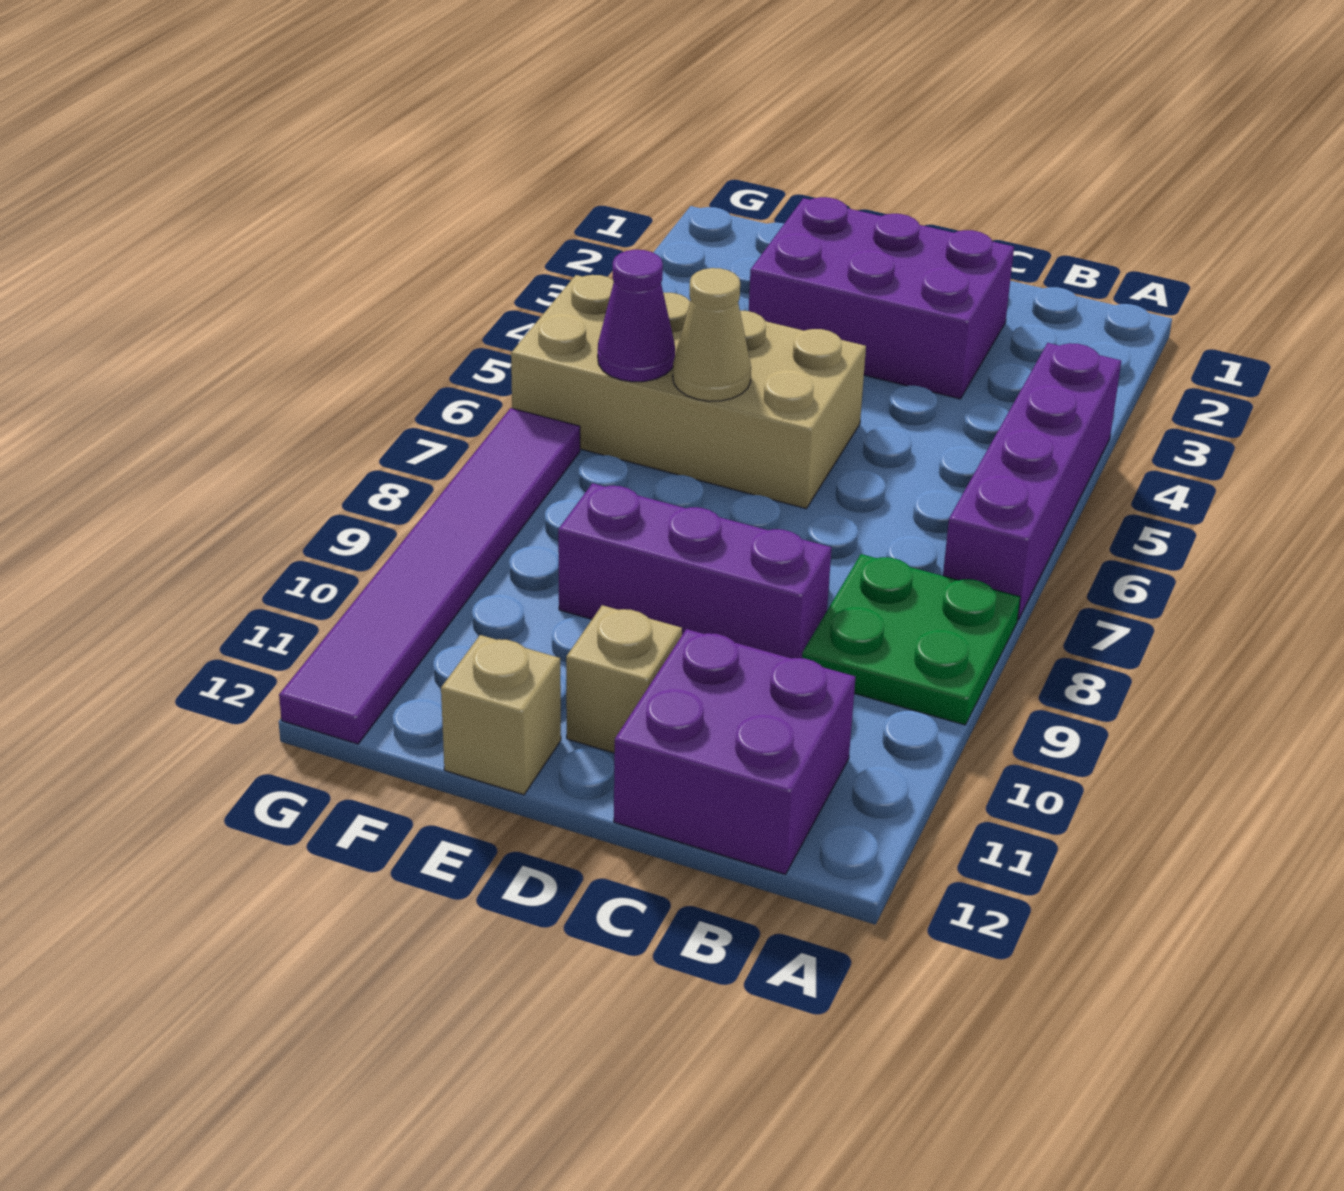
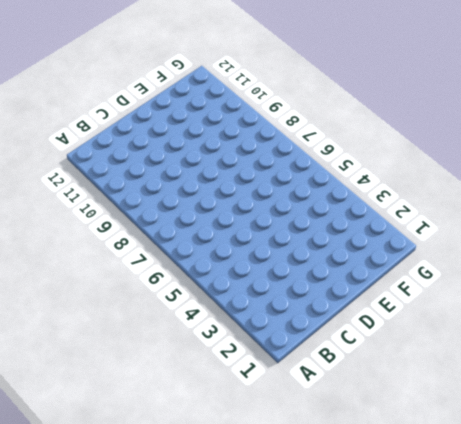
none -> purple brick A4:A7 level 1
none -> green plate A8:B9 level 1

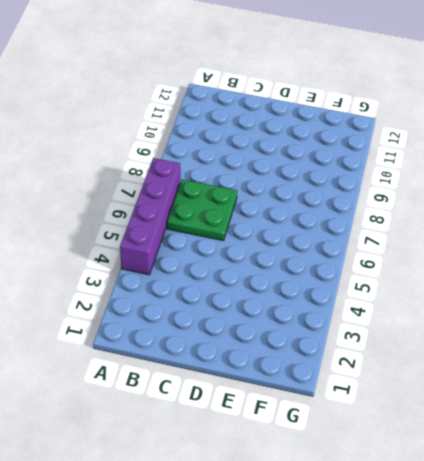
green plate B6:C7 level 1 -> green plate A8:B9 level 1
none -> purple brick B11:C12 level 1
none -> purple brick C2:E3 level 1

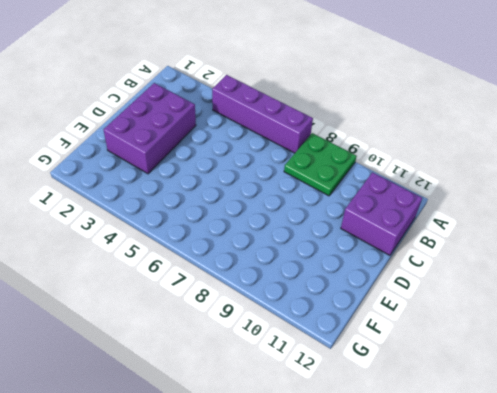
none -> purple brick C9:E9 level 1
none -> tan brick D5:G6 level 1

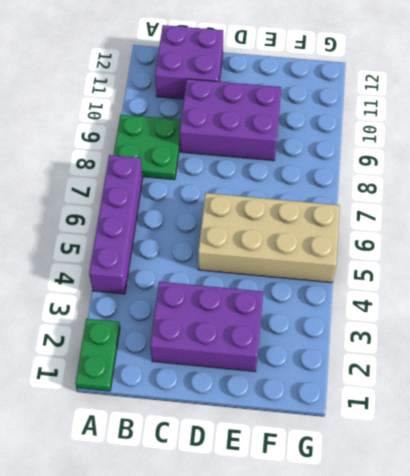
green plate A1:A2 level 1 -> none
purple brick C9:E10 level 1 -> purple brick C9:E9 level 1
none -> tan brick D11 level 1
none -> tan brick E12 level 1

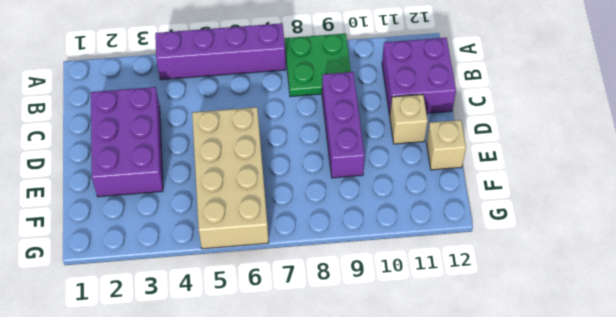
none -> purple tile G7:G12 level 1
none -> tan cone E6 level 2

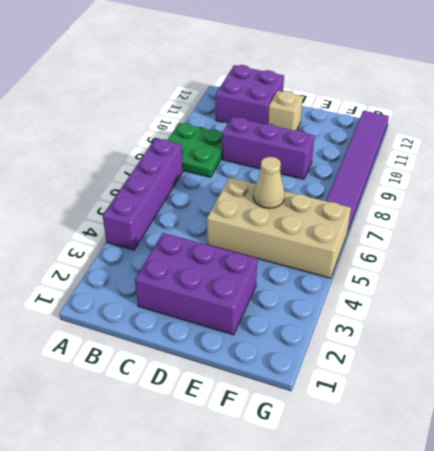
none -> tan brick E12 level 1
none -> purple cone F6 level 2

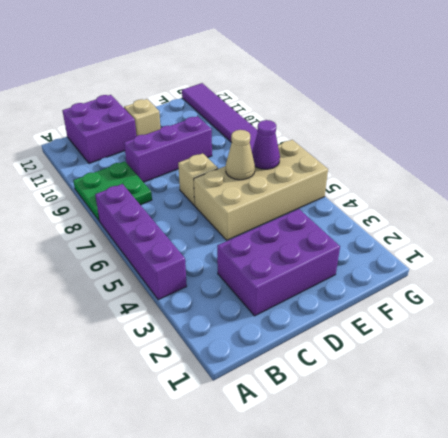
tan brick D7 level 1 -> tan brick E12 level 1

